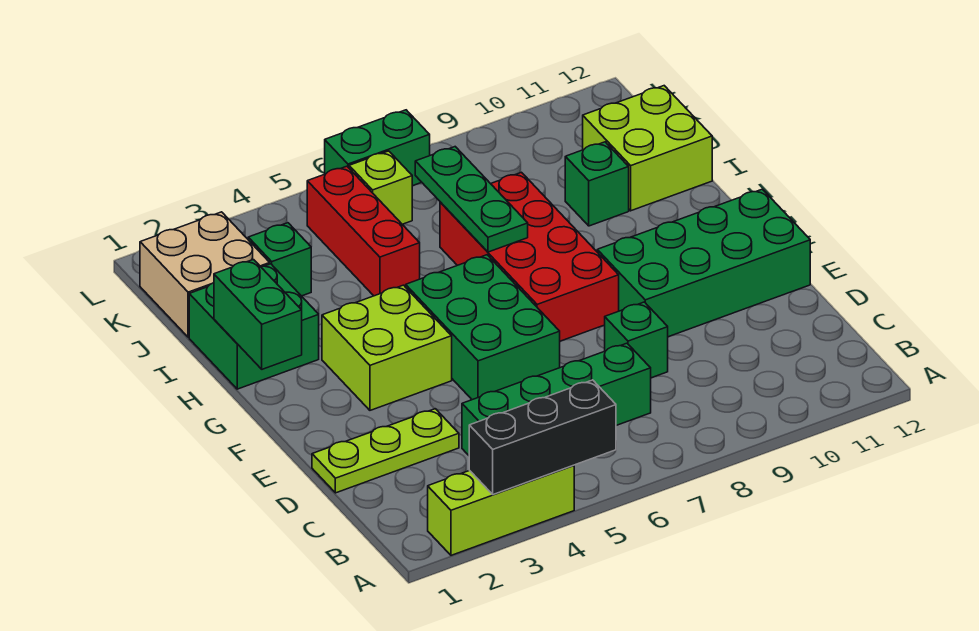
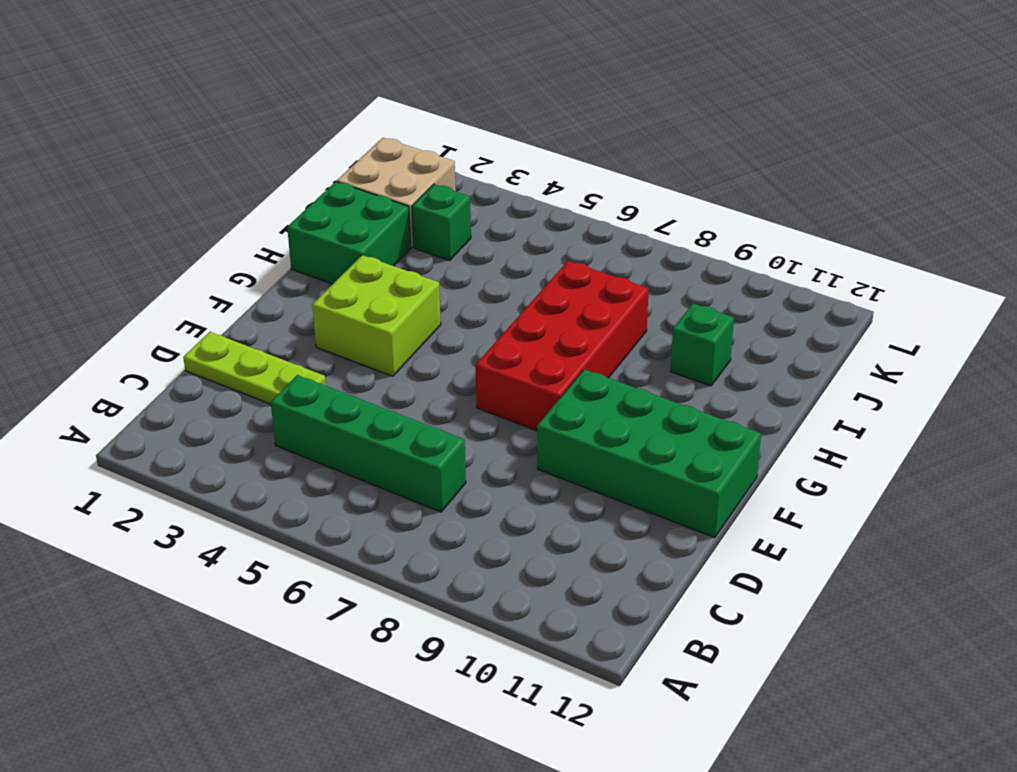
none -> lime brick A2:A4 level 1
none -> green brick D8 level 1
none -> green brick E5:G6 level 1

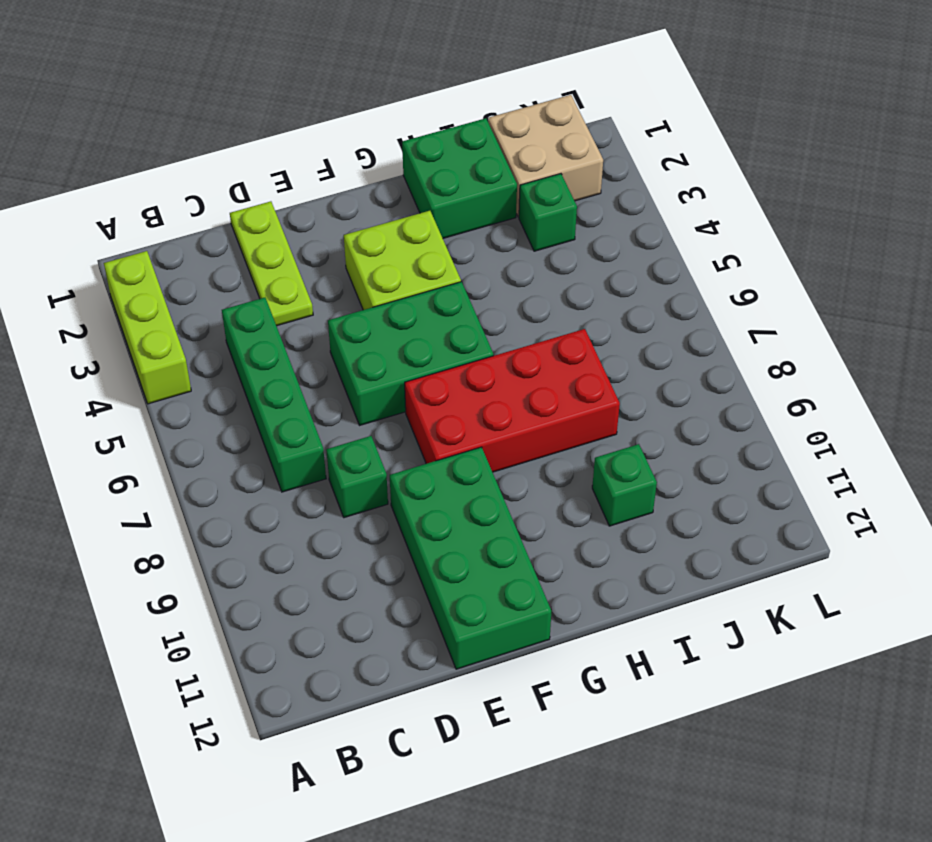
none -> red brick I5:K5 level 1
none -> lime brick I11:J12 level 1
none -> lime brick K6 level 1

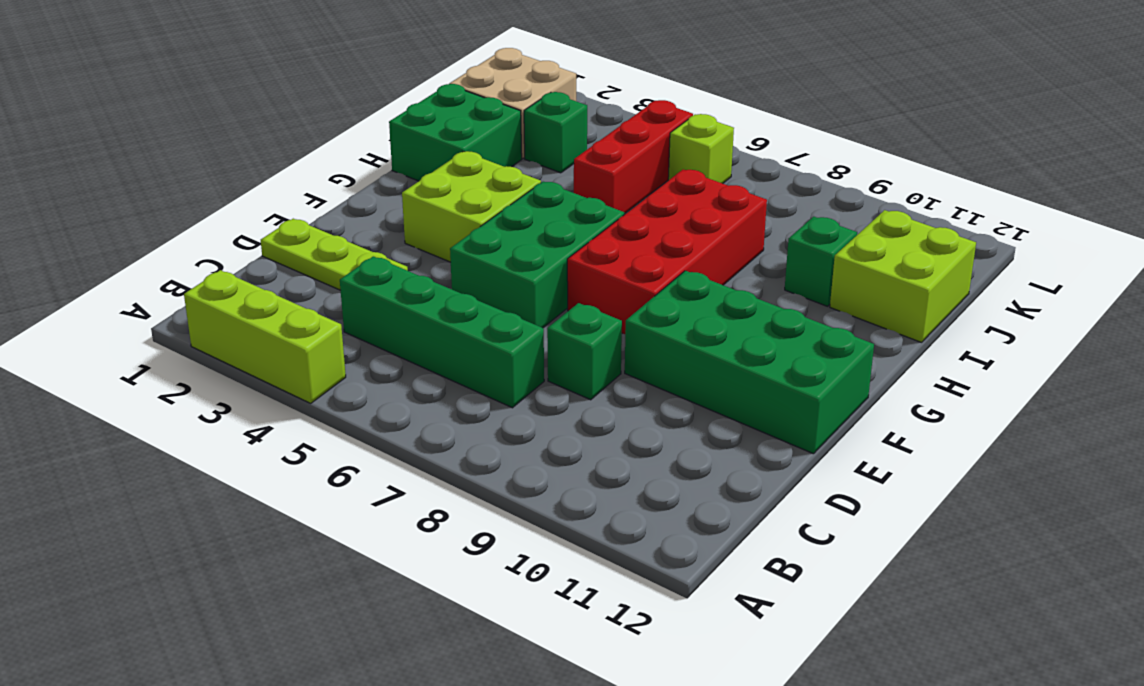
none -> green brick L6:L7 level 1
none -> black brick A3:A5 level 2
none -> green brick G1:H1 level 2

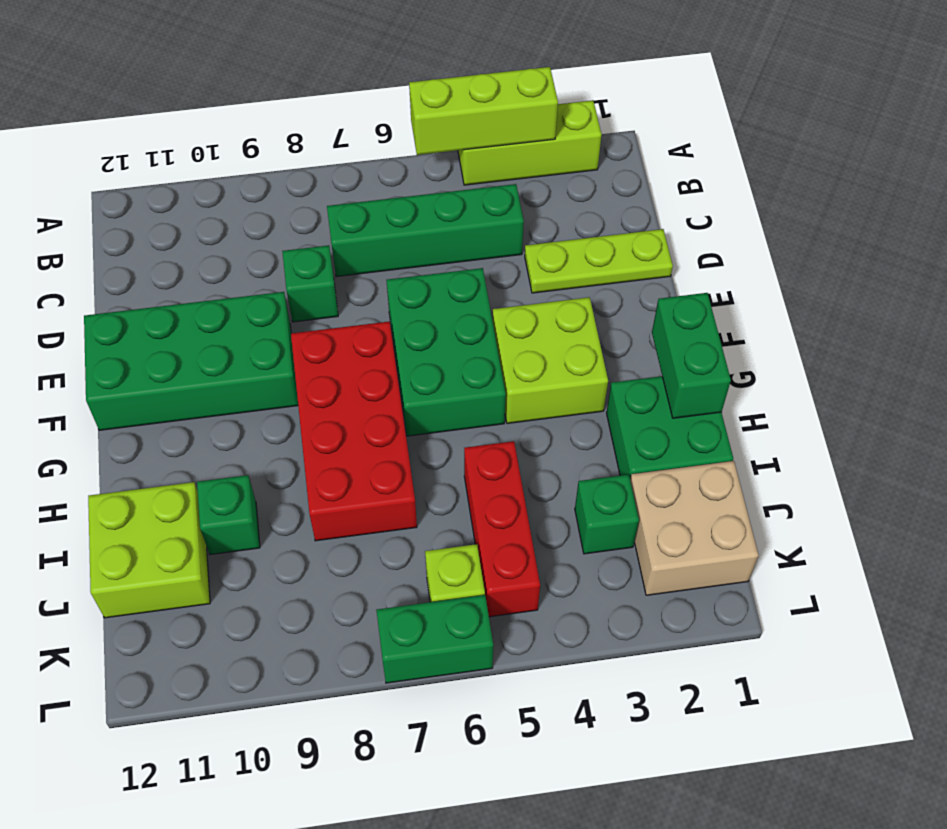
lime brick A3:A5 level 2 -> black brick A3:A5 level 2
none -> green plate H7:J7 level 2

